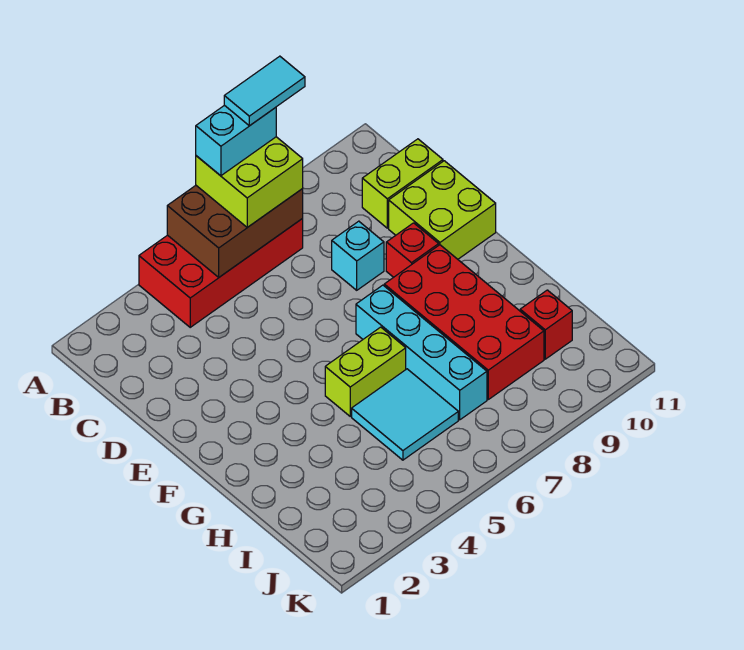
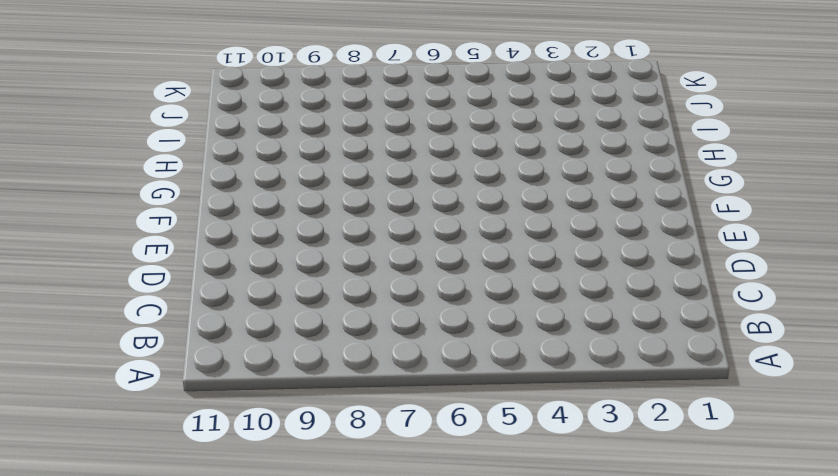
none -> red brick A4:B7 level 1
none -> lime brick C10:C11 level 1
none -> cyan brick D8 level 1

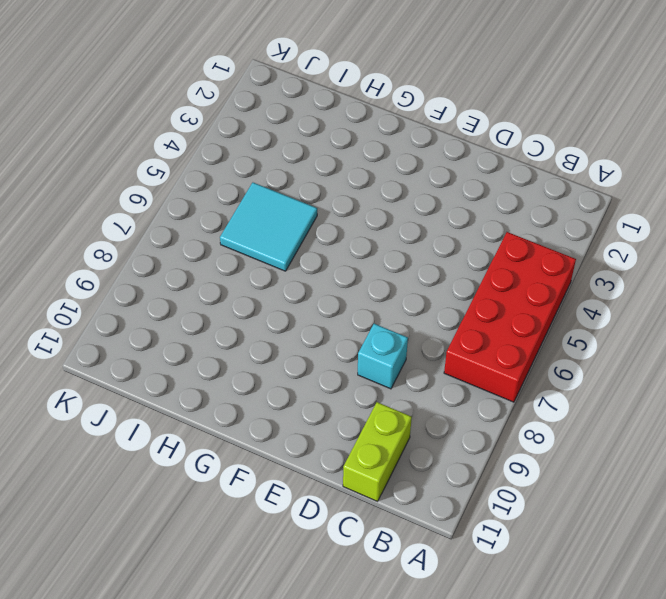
none -> lime brick D10:E11 level 1
none -> red brick E9 level 1
none -> cyan brick F7:I7 level 1

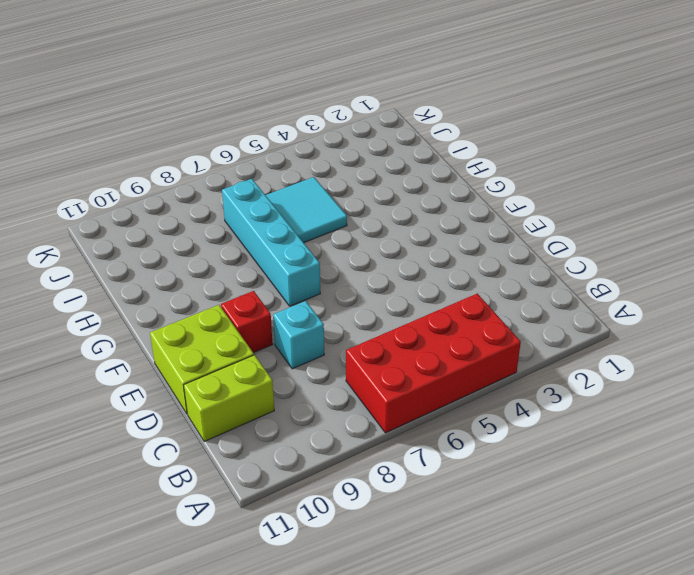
none -> red brick F8:I9 level 1
none -> lime brick G5:G6 level 1
none -> red brick I10 level 1

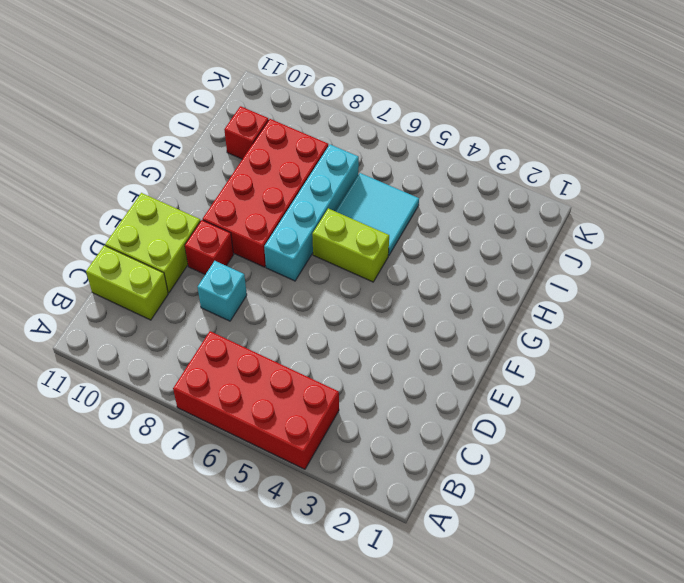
none -> brown brick A5:B7 level 2
none -> lime brick A6:B7 level 3
none -> cyan brick A6:A7 level 4

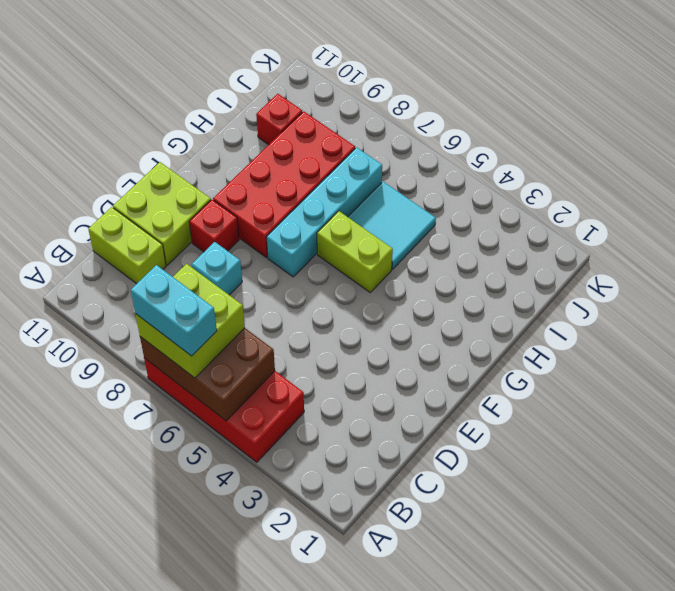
none -> cyan tile A7:A8 level 5

